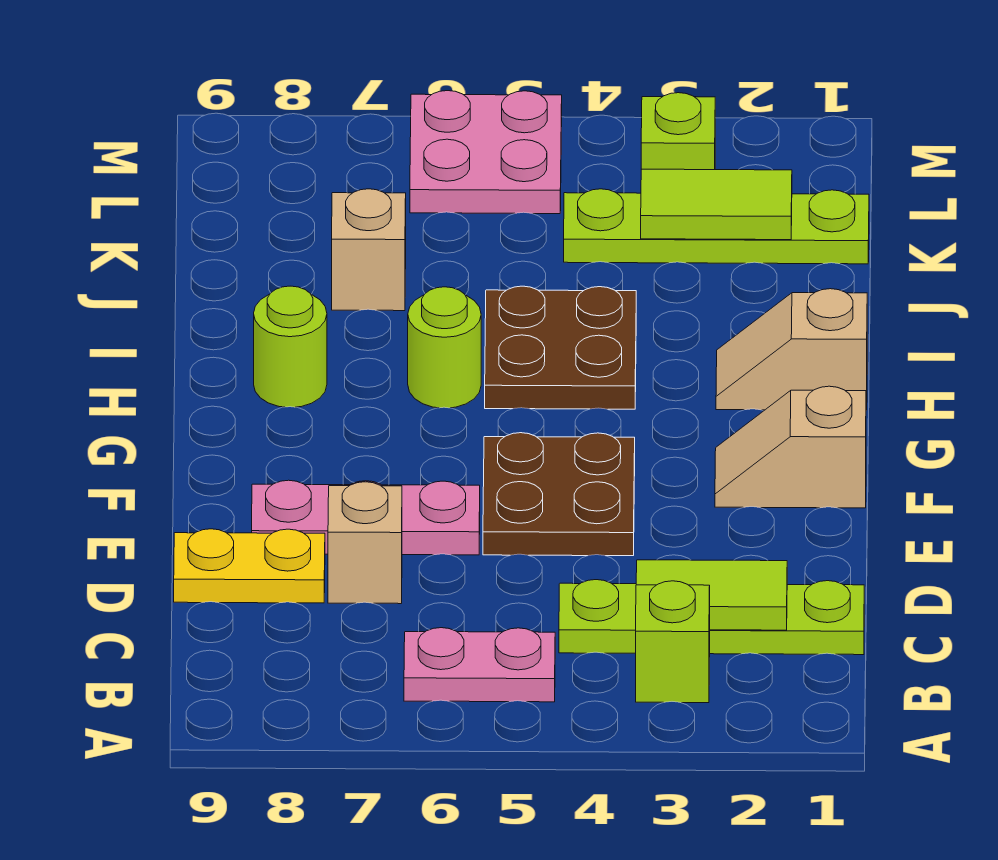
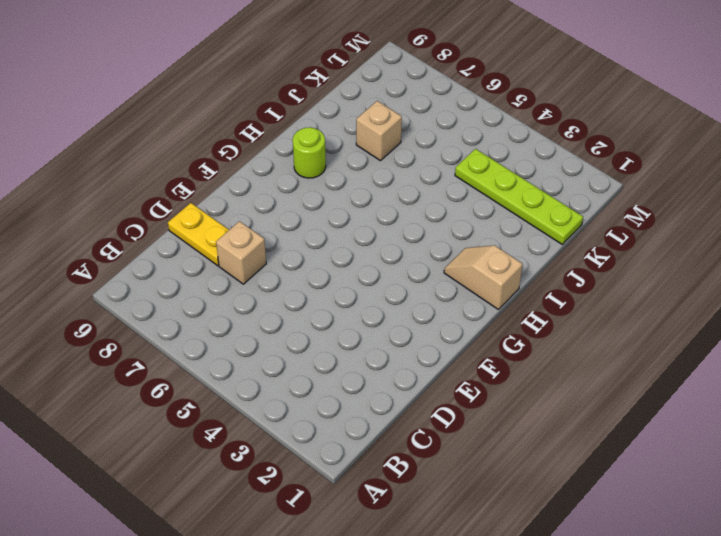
none -> lime brick B3 level 1
none -> pink plate B5:B6 level 1
none -> lime plate C1:C4 level 1

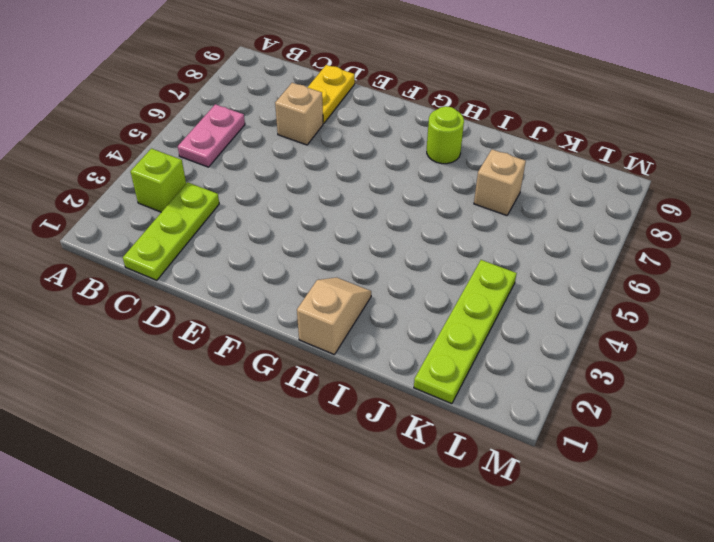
lime plate C1:C3 level 1 -> lime plate C1:C4 level 1
none -> brown plate E4:F5 level 1
none -> pink plate E6:E8 level 1
none -> tan slope F1:F2 level 1 top 1

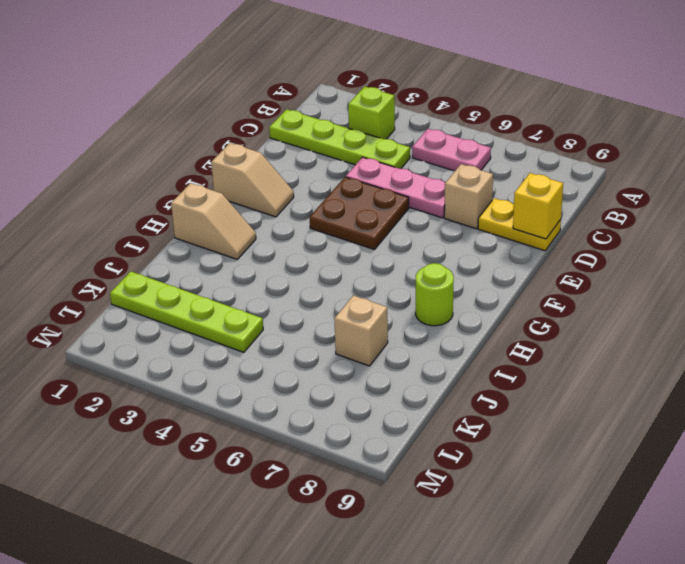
pink plate D4:D6 level 1 -> pink plate E6:E8 level 1
yellow brick D9 level 2 -> none
none -> brown plate H4:I5 level 1
none -> lime round brick H6 level 1
none -> lime brick L3 level 1

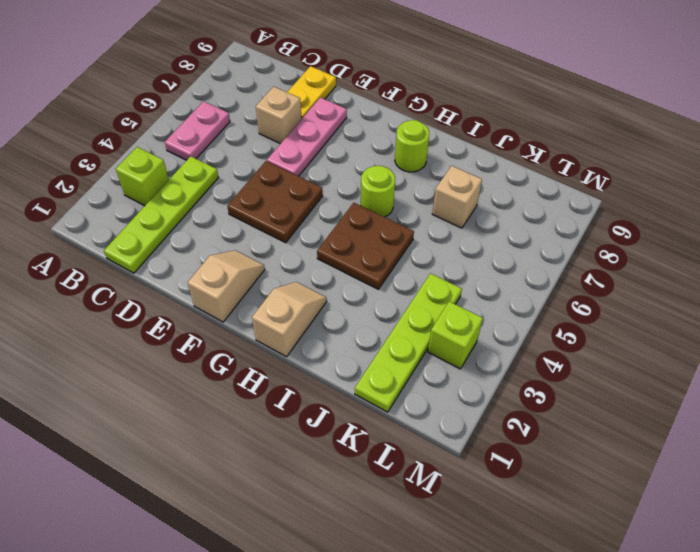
none -> pink plate L5:M6 level 1
none -> lime tile C2:C3 level 2
none -> lime tile K2:K3 level 2

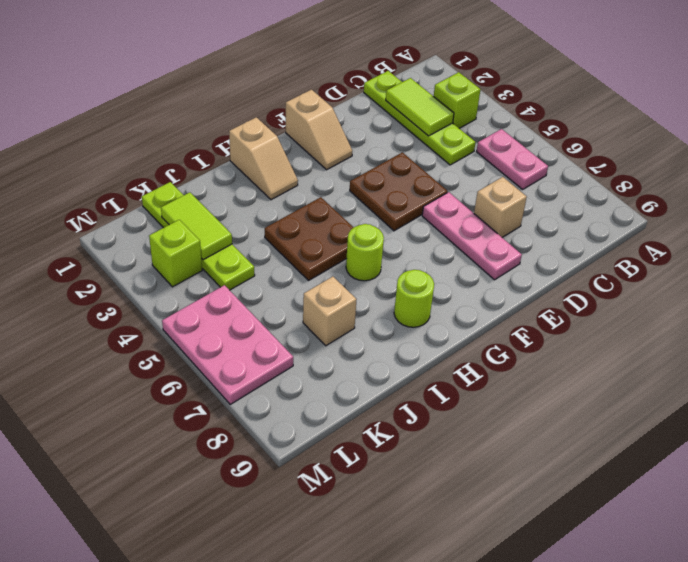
pink plate L5:M7 level 1 -> pink plate L5:M6 level 1
none -> yellow plate D8:D9 level 1

